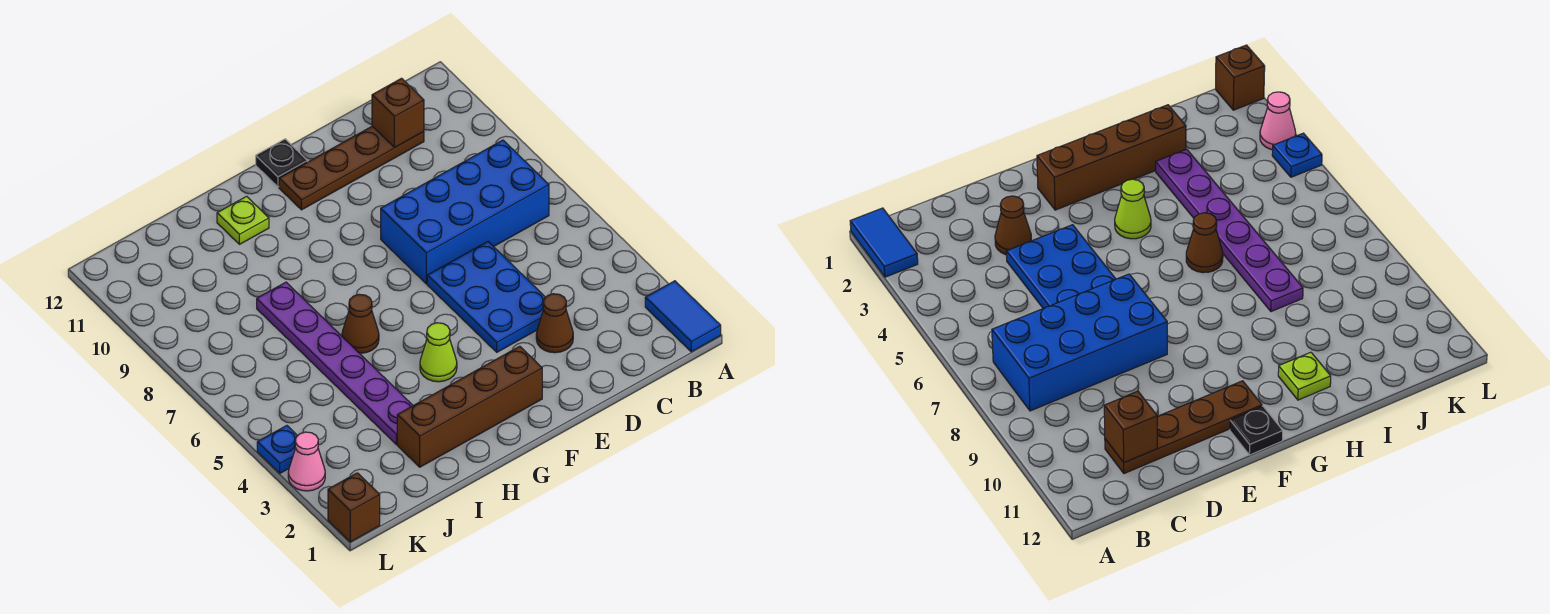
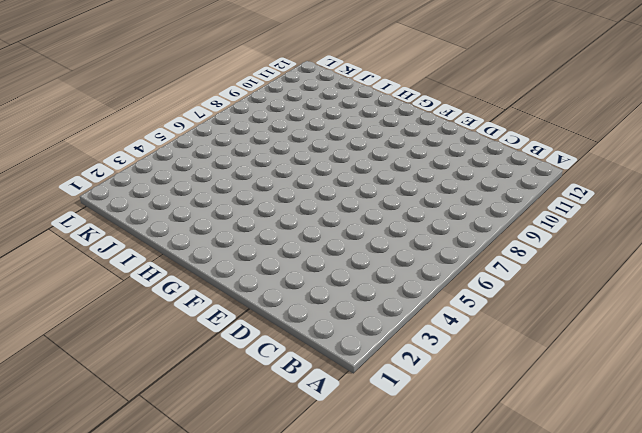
none -> blue tile A1:A2 level 1
none -> blue brick B7:E8 level 1
none -> brown plate C11:F11 level 1

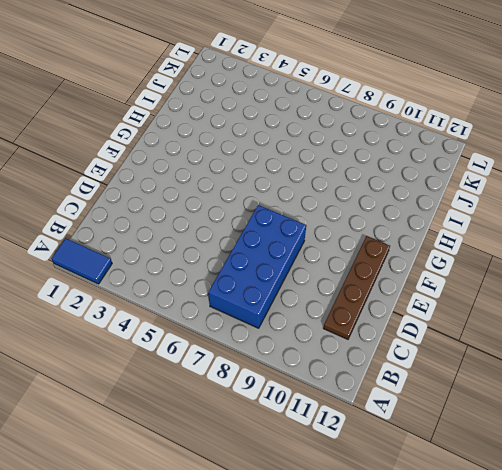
none -> brown cone D3 level 1
none -> blue plate D4:E6 level 1
none -> brown brick F2:I2 level 1

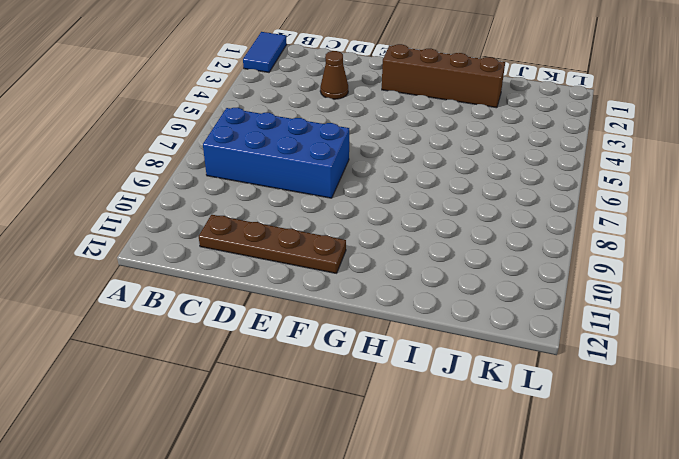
none -> blue plate D4:E6 level 1
none -> black plate F12 level 1
none -> lime cone G4 level 1

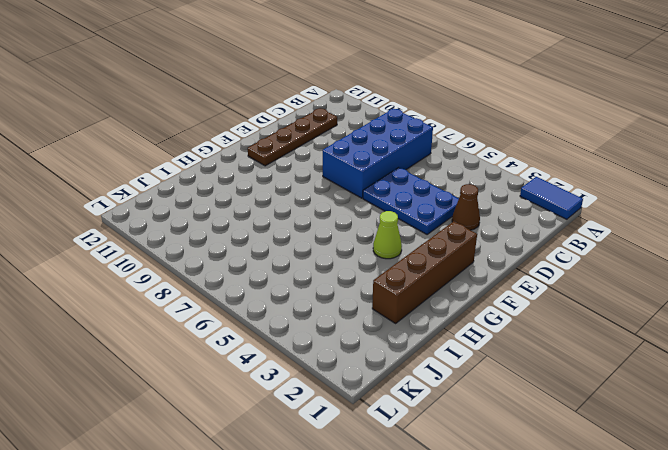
none -> black plate F12 level 1
none -> brown cone H6 level 1
none -> lime plate H11 level 1

